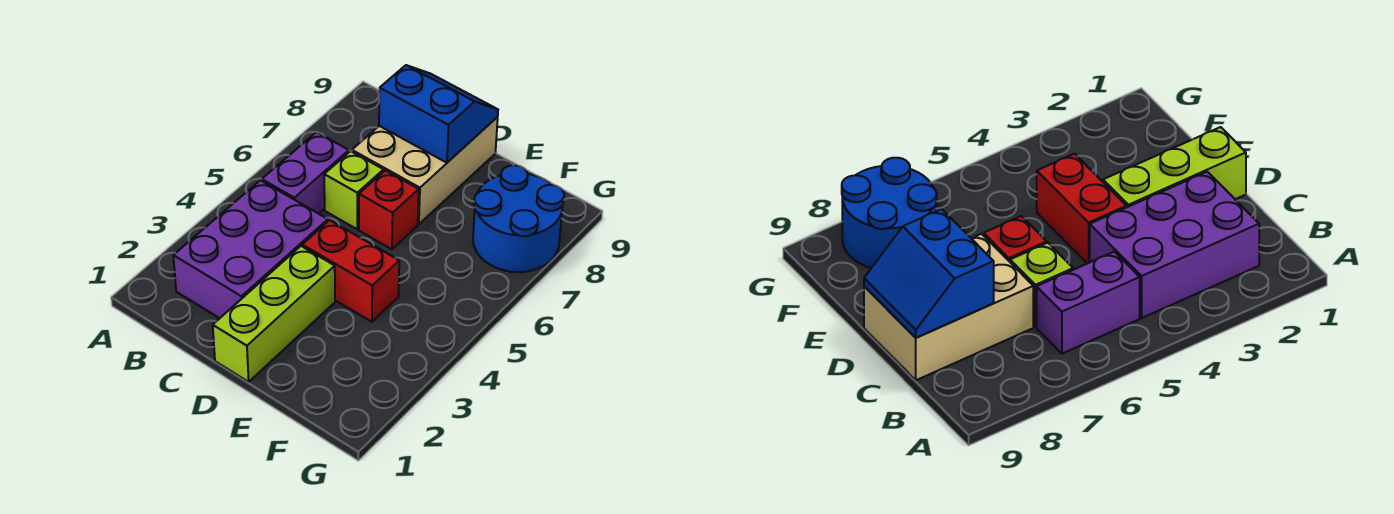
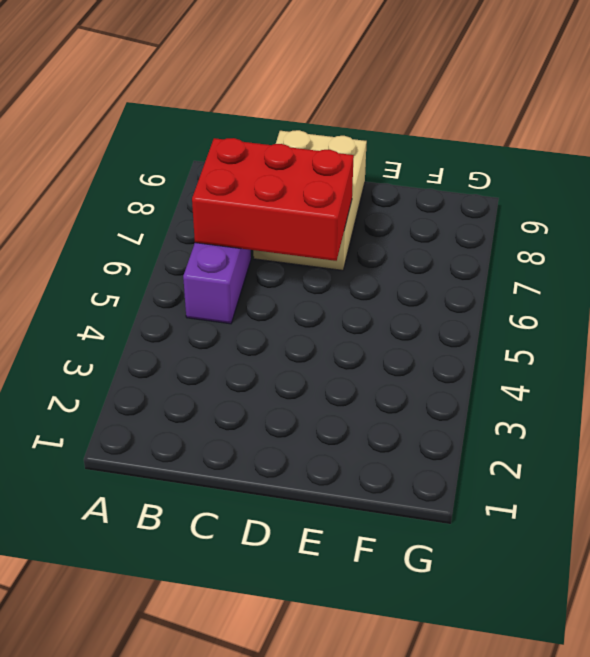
red brick B6:D7 level 2 -> none
none -> purple brick B2:C4 level 1
none -> lime brick C6 level 1

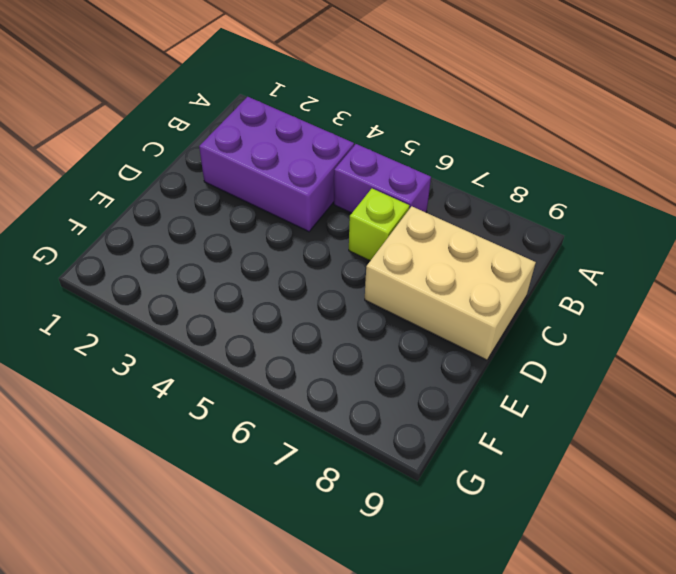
none -> lime brick D1:D3 level 1
none -> red brick D4:E4 level 1

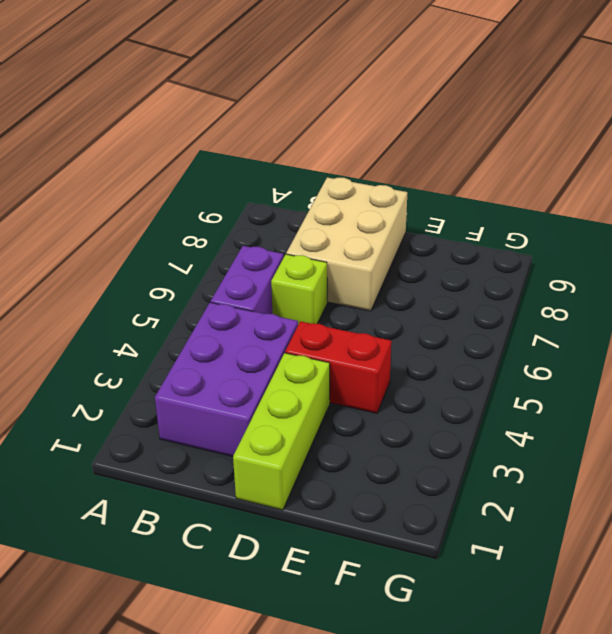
none -> red brick D6 level 1
none -> blue round brick F7:G8 level 1

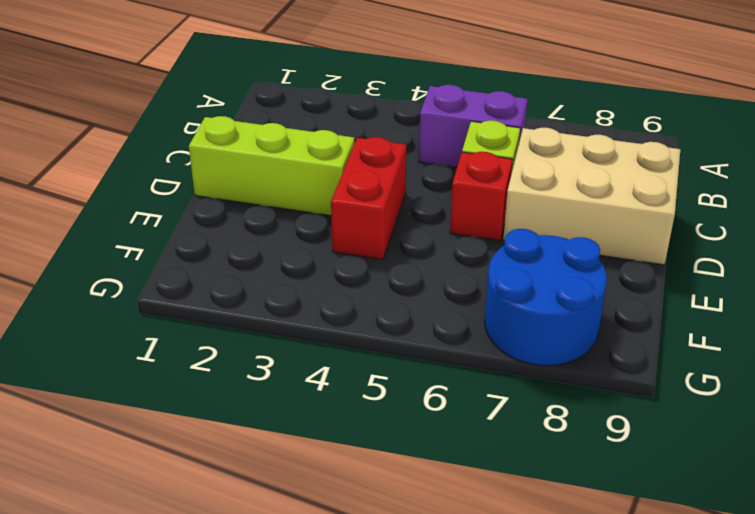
none -> purple brick B2:C4 level 1
none -> blue slope C8:D9 level 2 top 8

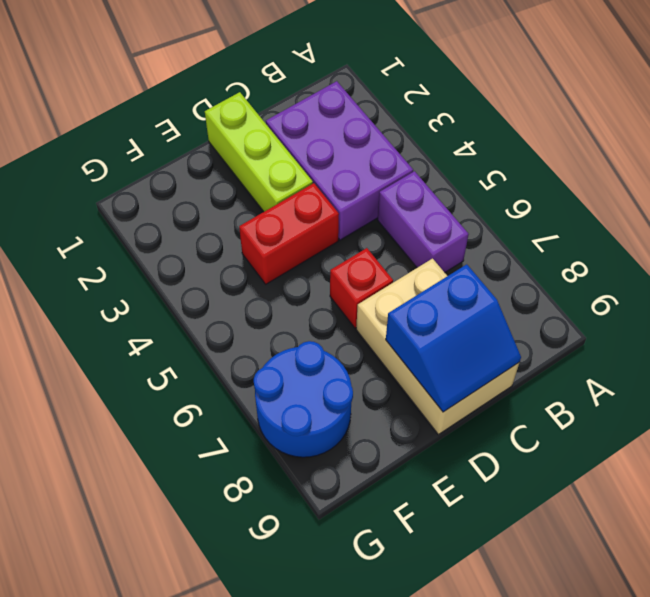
none -> lime brick C6 level 1

